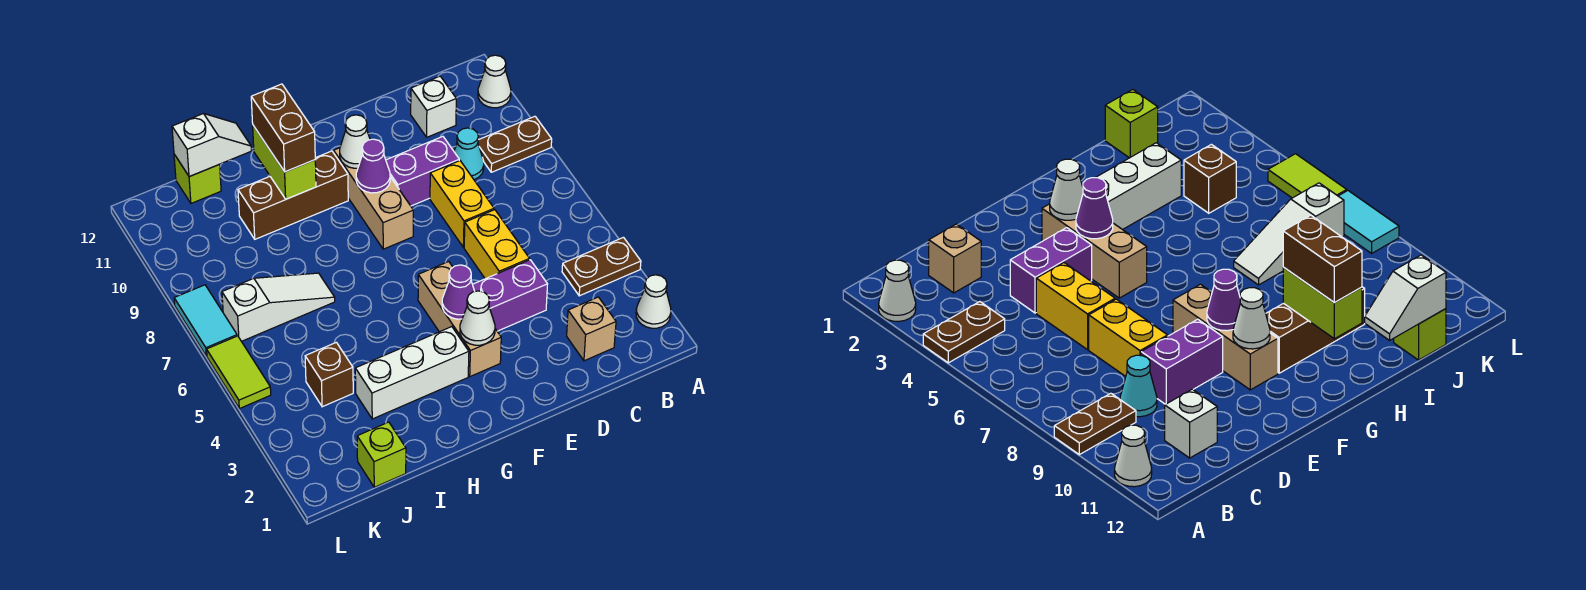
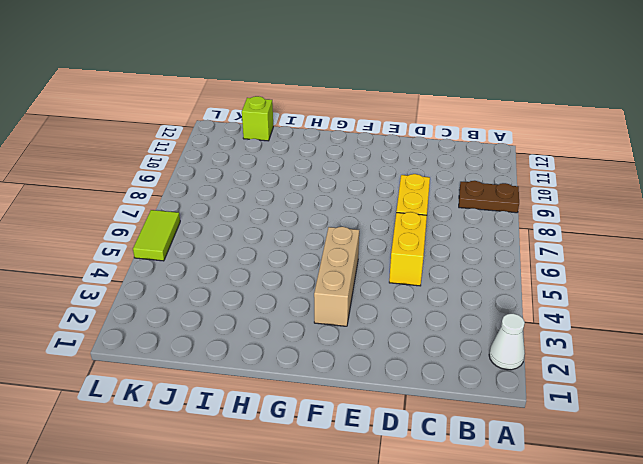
none -> brown plate A4:B4 level 1
none -> white cone A11 level 1
none -> tan brick C2 level 1

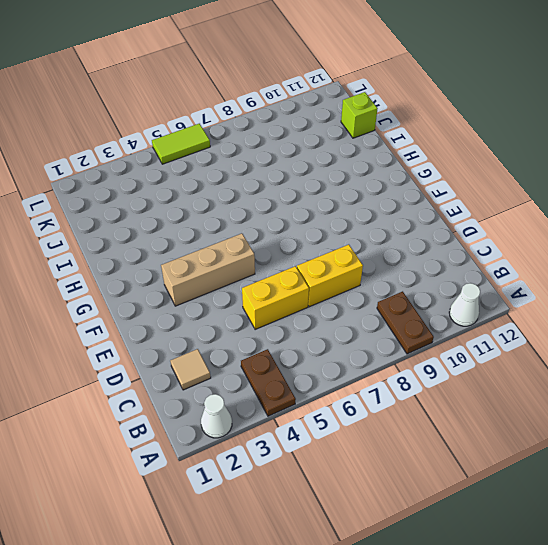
tan tile C2 level 1 -> tan brick C2 level 1
none -> cyan cone C9 level 1
none -> white brick C11 level 1
none -> purple brick D4:E4 level 1

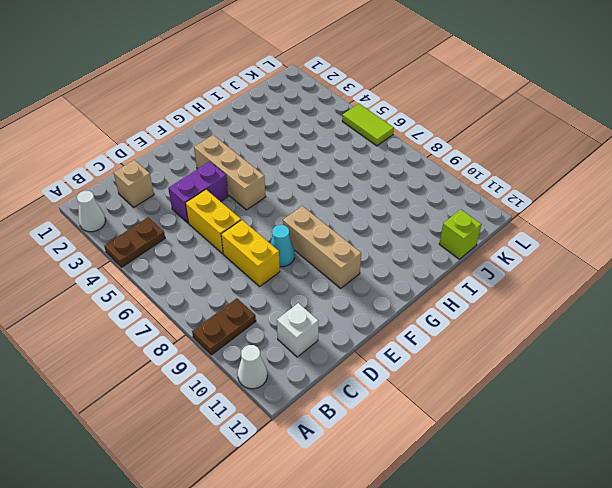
cyan cone E8 level 1 -> cyan cone C9 level 1
none -> purple brick D9:E9 level 1
none -> white brick G3:I3 level 1
none -> brown brick G10:I10 level 1

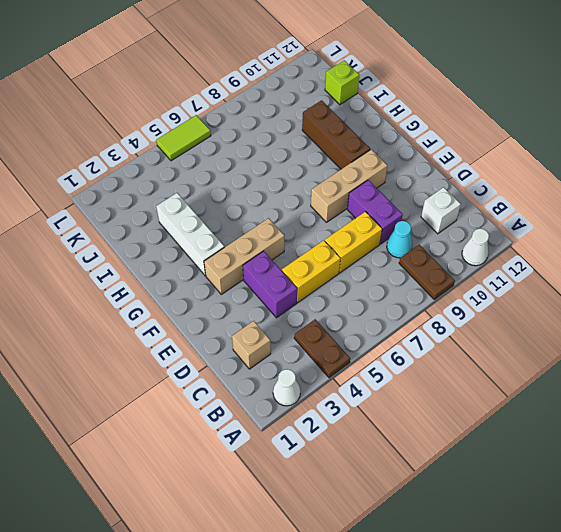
none -> white slope I7:K7 level 1 top K
none -> lime brick J1 level 1
none -> brown brick J4 level 1

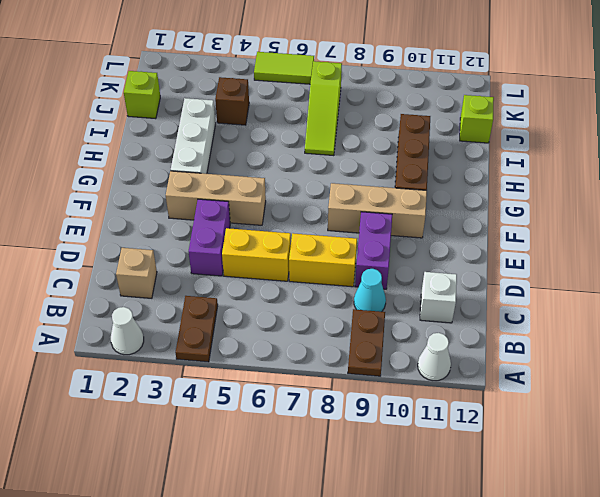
lime slope I7:K7 level 1 top K -> white slope I7:K7 level 1 top K
none -> cyan tile L7:L8 level 1
none -> white cone F3 level 2
none -> purple cone F4 level 2

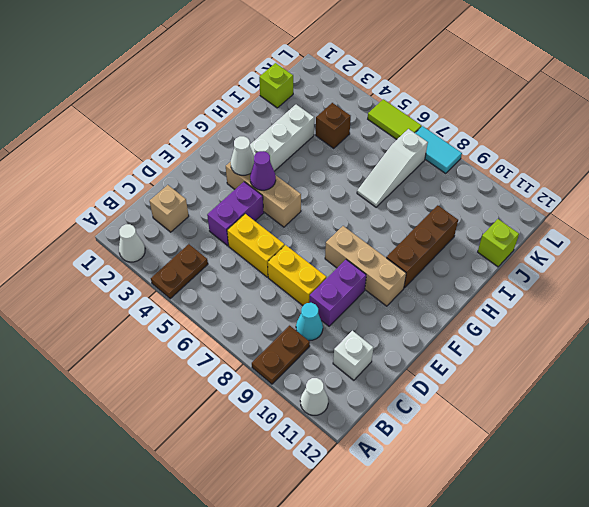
none -> purple cone F9 level 2
none -> white cone F10 level 2
none -> lime brick H10:H11 level 2

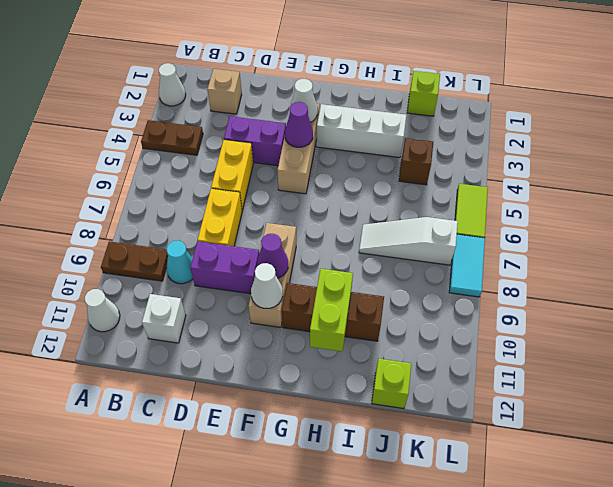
none -> white slope I12:J12 level 2 top J
none -> brown brick H10:H11 level 3

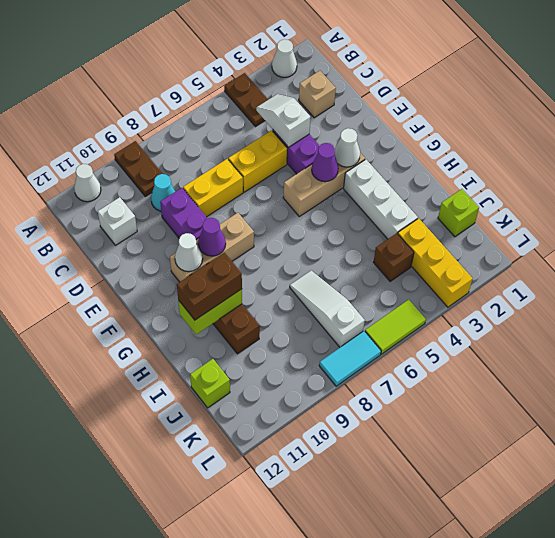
white slope C4:D4 level 2 top D -> white slope I12:J12 level 2 top J
yellow brick J3:L3 level 1 -> none

